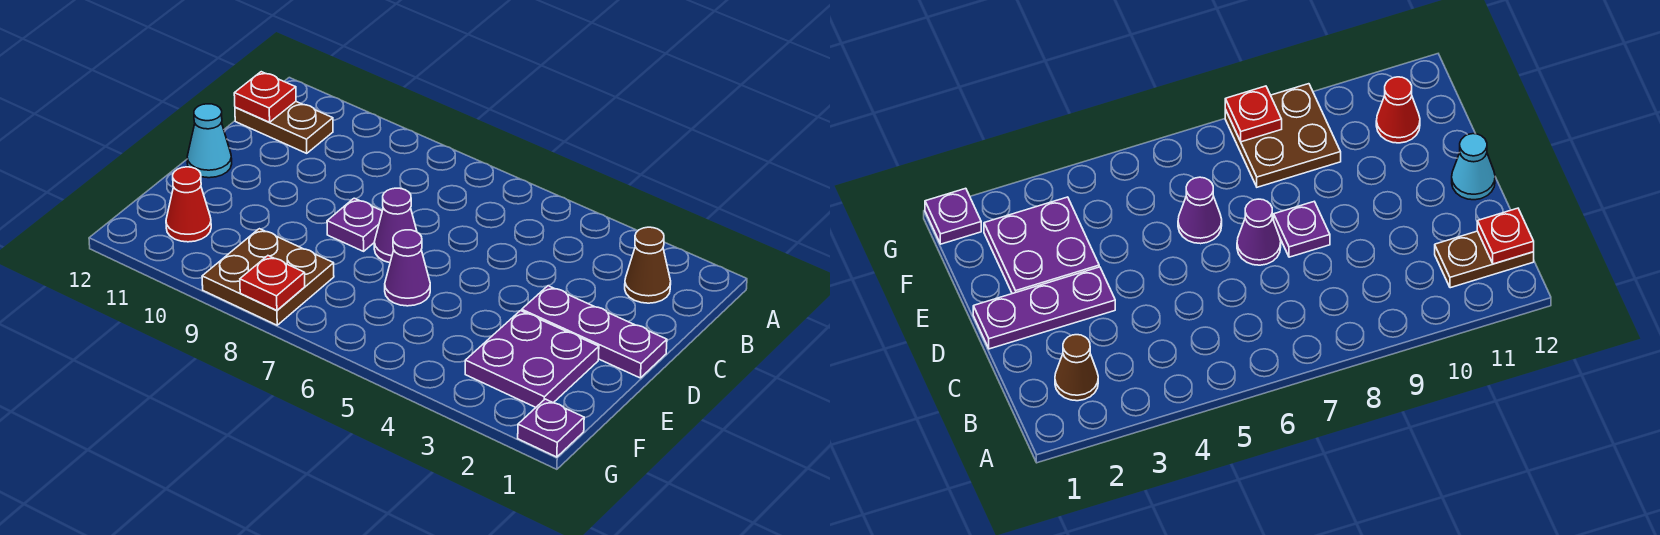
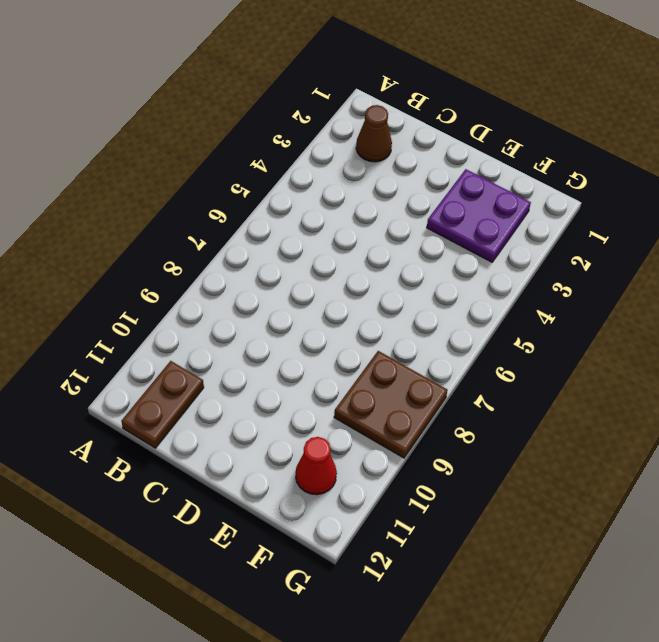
none -> purple plate D1:D3 level 1
none -> purple cone D7 level 1
none -> purple plate D8 level 1

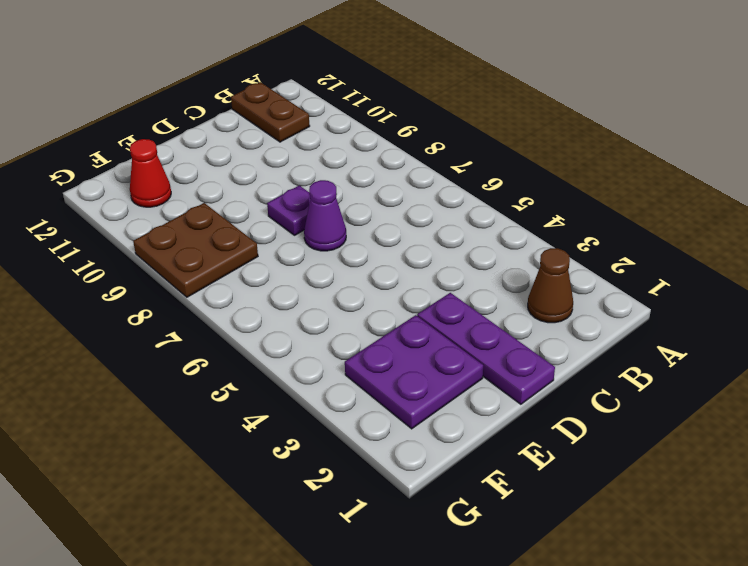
none -> cyan cone D12 level 1
none -> purple cone E6 level 1
none -> purple plate G1 level 1

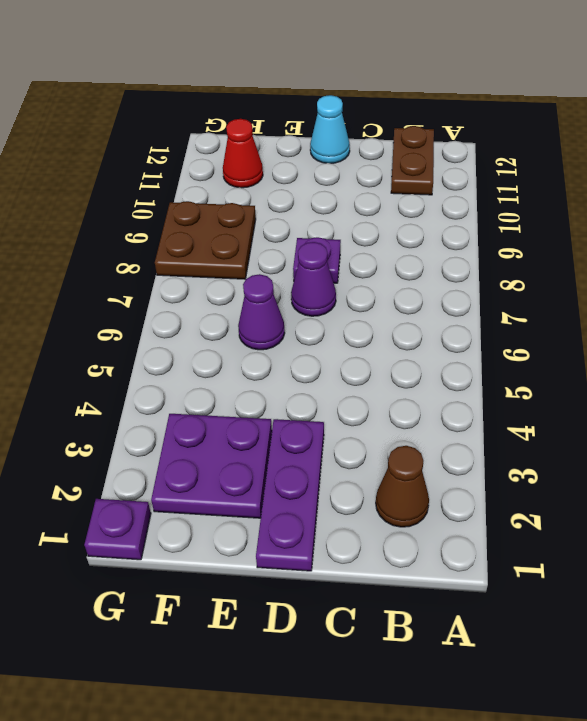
none -> red plate B12 level 2
none -> red plate G8 level 2

